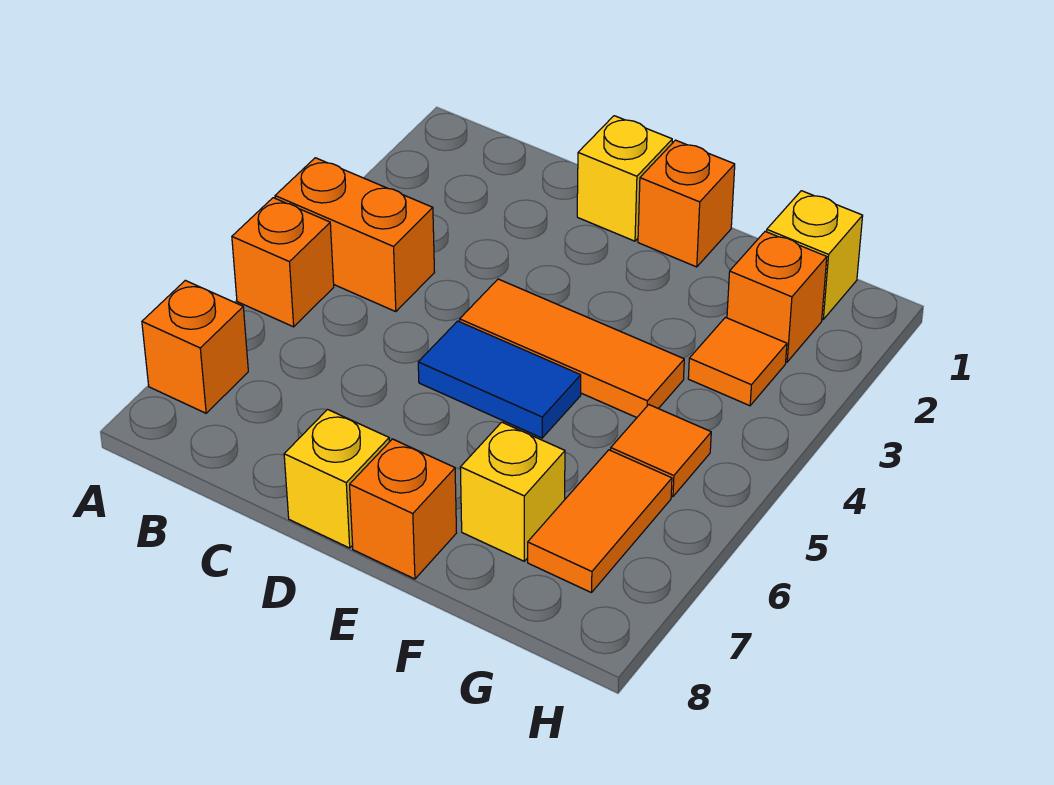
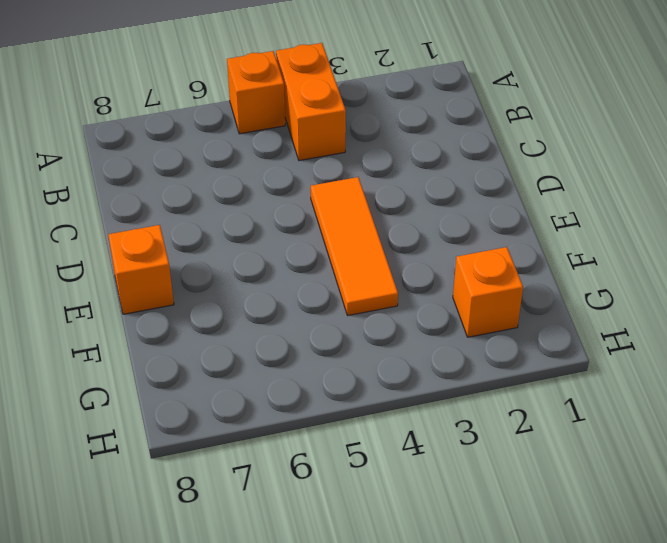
none -> orange brick A7 level 1
none -> yellow brick D1 level 1
none -> blue tile D5:E5 level 1

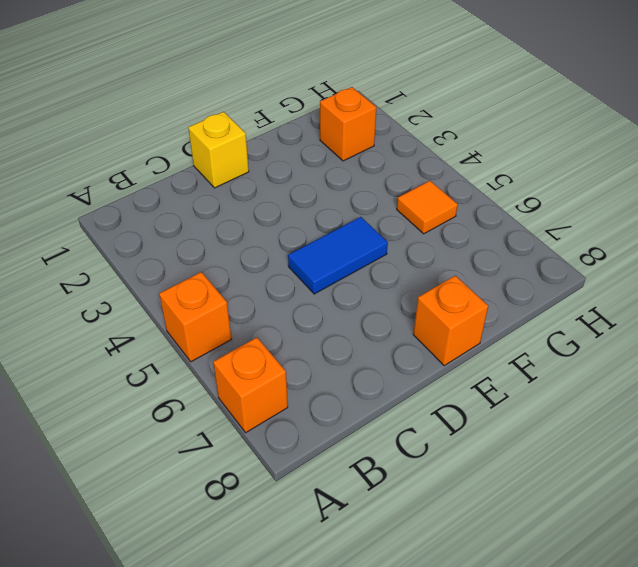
none -> orange brick A4:B4 level 1
none -> orange tile D4:F4 level 1
none -> yellow brick D8 level 1

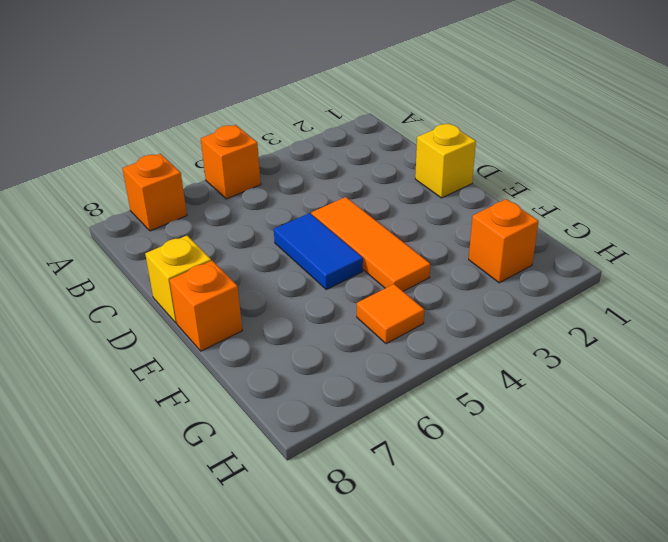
none -> orange brick A4:B4 level 1
none -> orange brick E1 level 1
none -> yellow brick F7 level 1

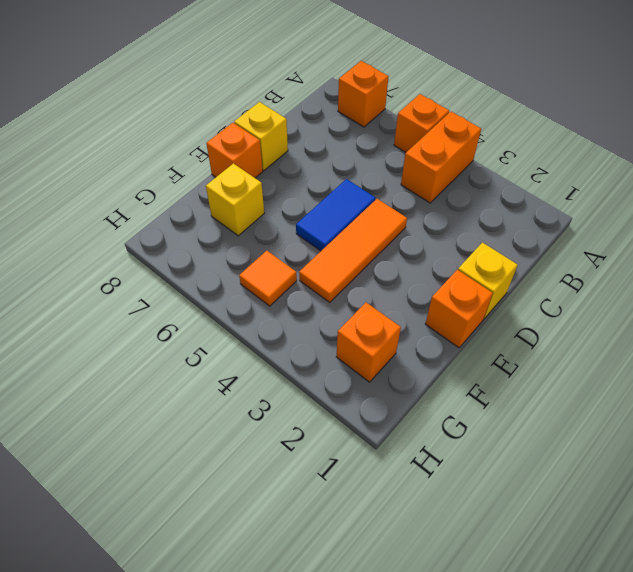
none -> yellow brick G1 level 1
none -> orange tile G3 level 1
none -> orange tile G6:G7 level 1

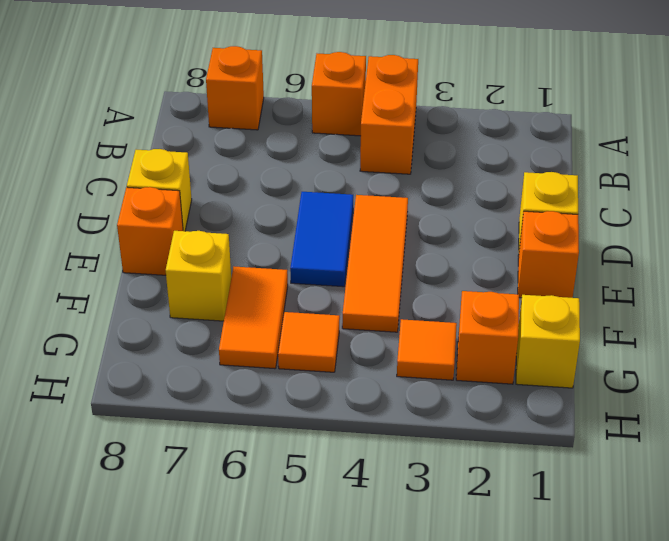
orange tile F6:G6 level 1 -> orange tile G6:G7 level 1

